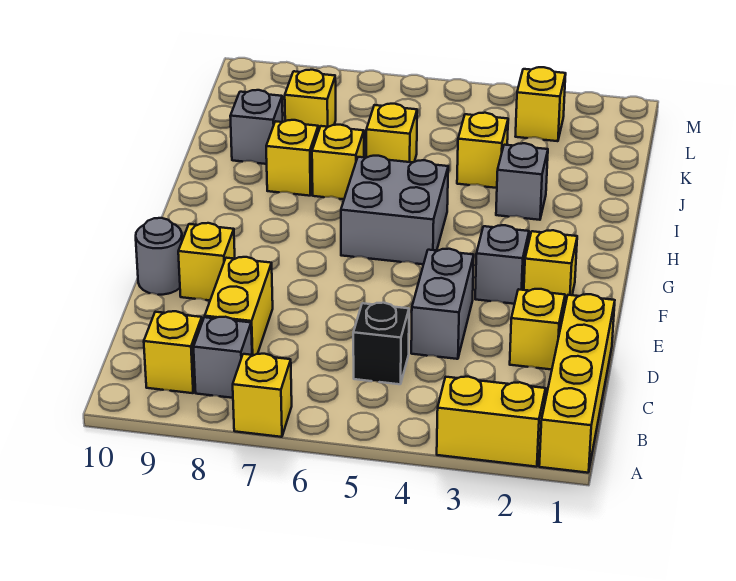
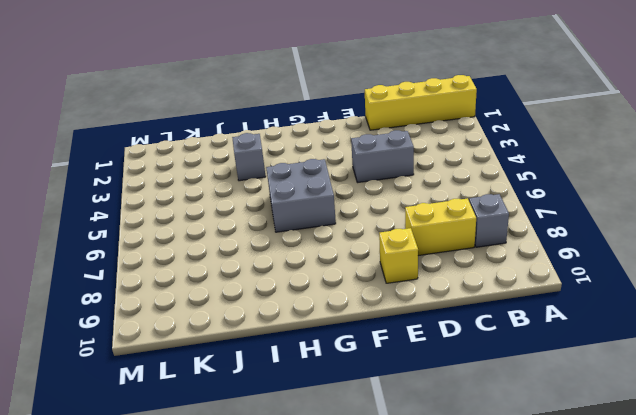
none -> yellow brick A2:A3 level 1
none -> yellow brick A7 level 1
none -> yellow brick B9 level 1

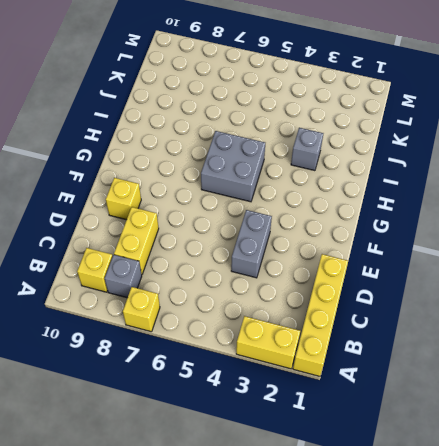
none -> black brick C5 level 1
none -> yellow brick D2 level 1
none -> grey round brick E10 level 1

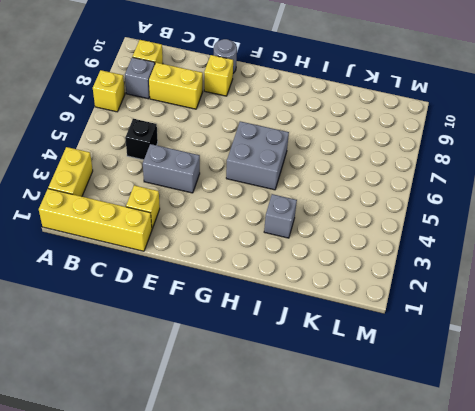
none -> yellow brick F2 level 1
none -> grey brick F3 level 1
none -> yellow brick I7 level 1

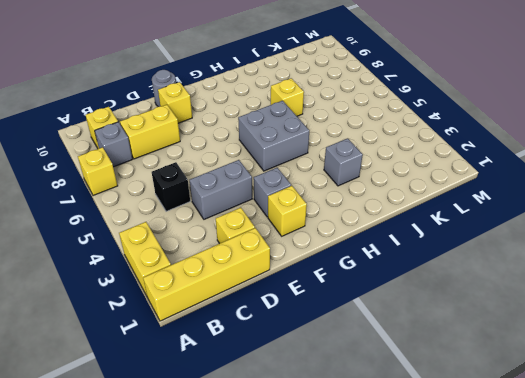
none -> yellow brick I8 level 1
none -> yellow brick J4 level 1
none -> yellow brick J6 level 1

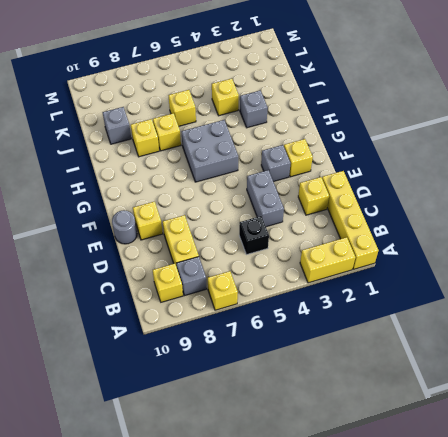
none -> yellow brick K8 level 1
none -> yellow brick L3 level 1

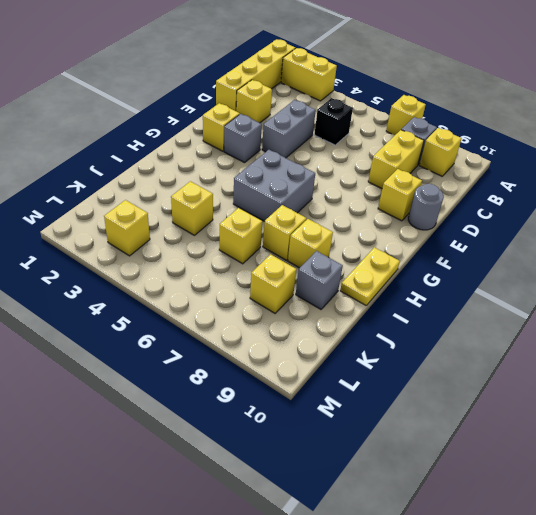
yellow plate H10:I10 level 1 -> none
none -> grey brick I3 level 1

